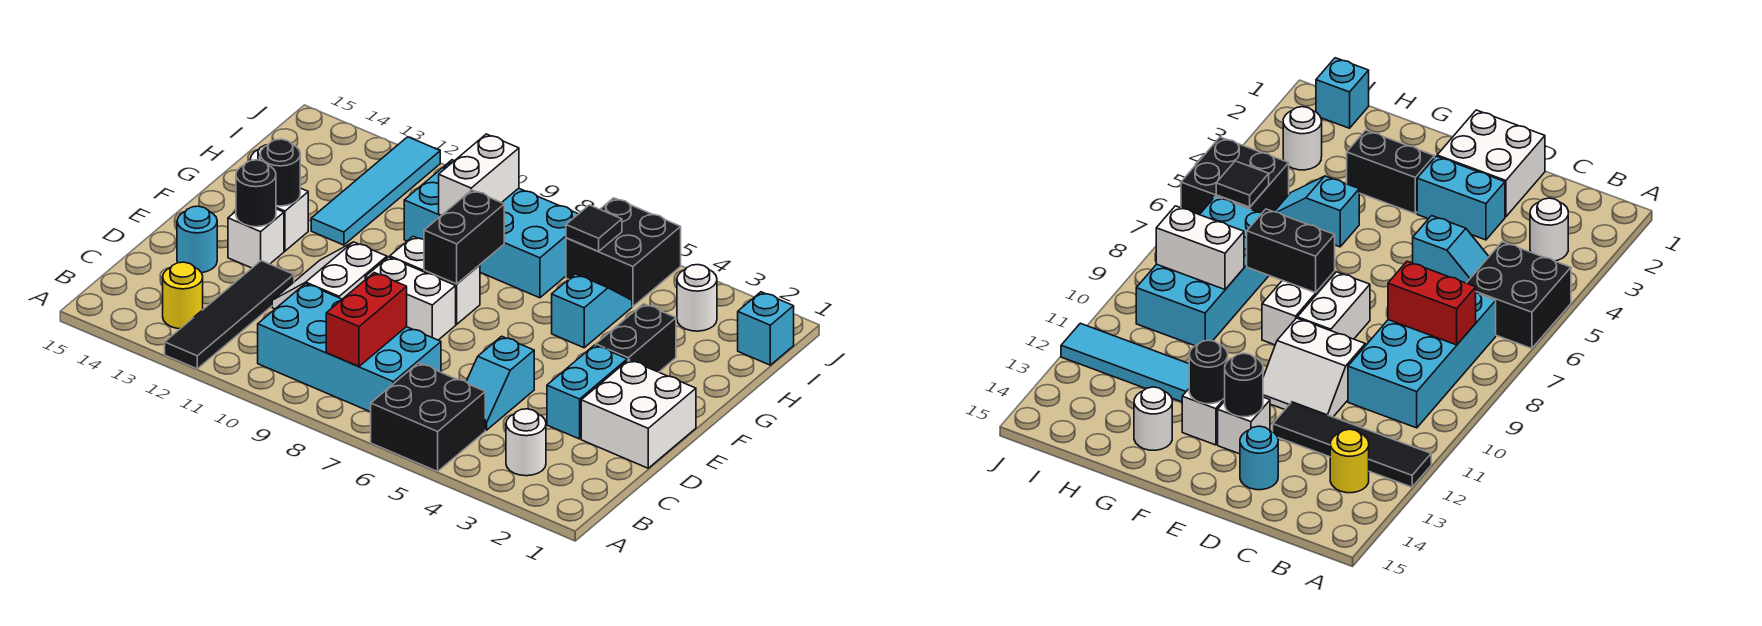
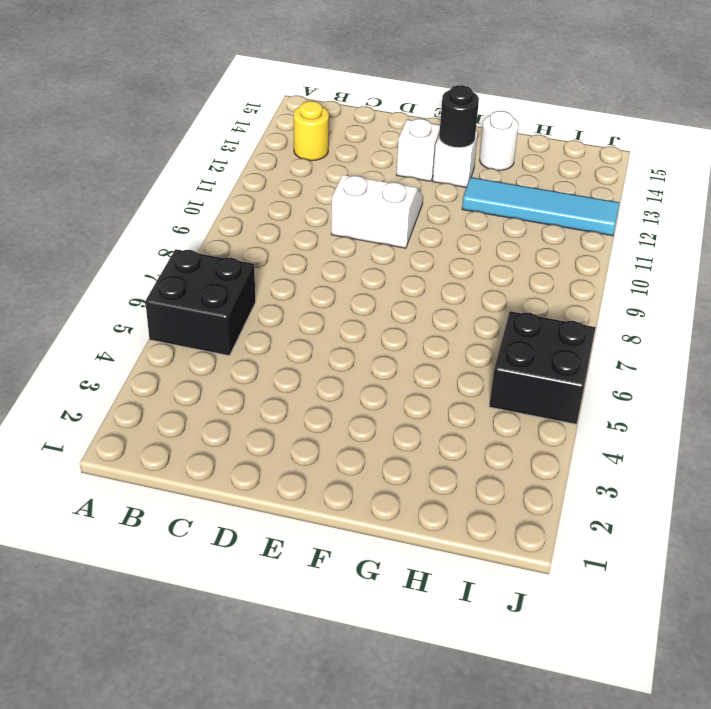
none -> black tile A12:D12 level 1
none -> white round brick B3 level 1
none -> cyan brick B7:C10 level 1

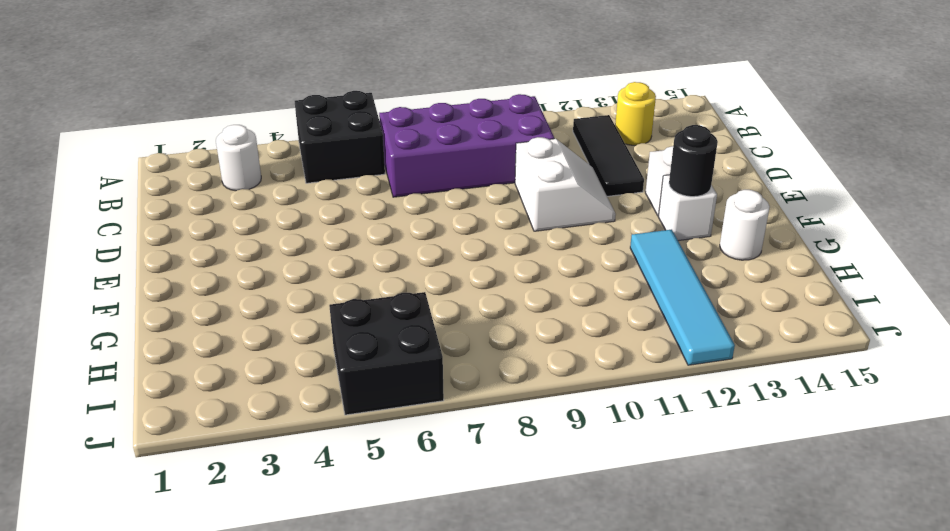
purple brick B7:C10 level 1 -> cyan brick B7:C10 level 1
black tile B12:D12 level 1 -> black tile A12:D12 level 1
none -> cyan slope C5:D5 level 1 top D
none -> white brick D1:E2 level 1
none -> cyan brick D3:E3 level 1

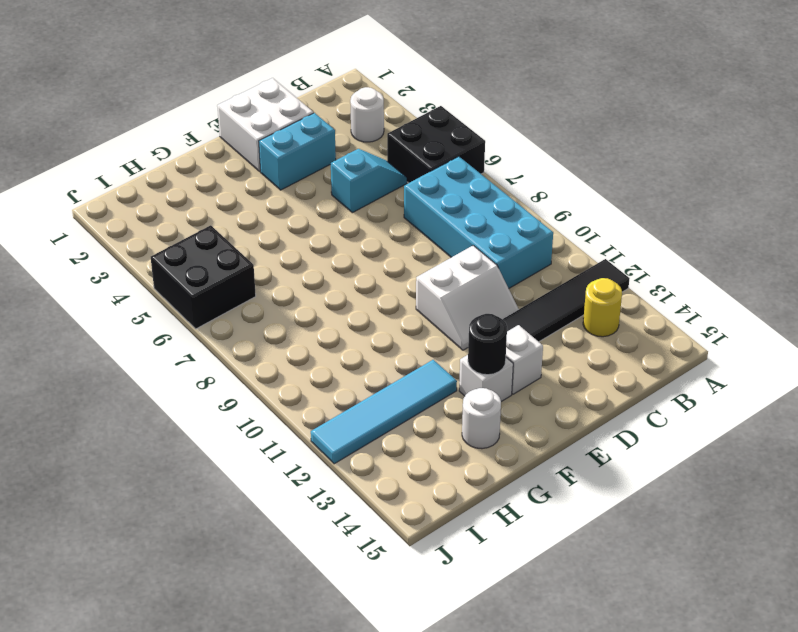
none -> cyan round brick D14 level 1
none -> white brick E8:E9 level 1
none -> black brick F3:G3 level 1

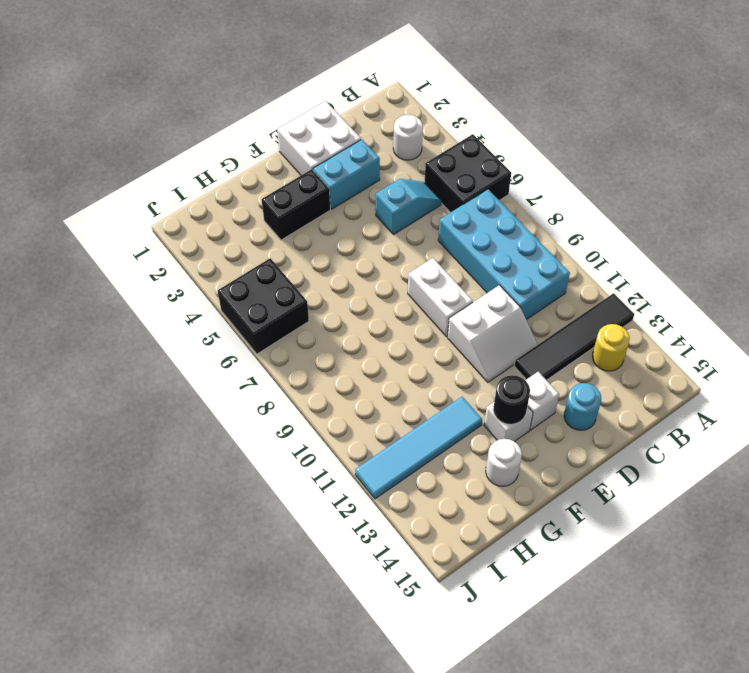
none -> white brick F8:F9 level 1
none -> cyan slope G5:H5 level 1 top G
none -> cyan brick H7:I10 level 1

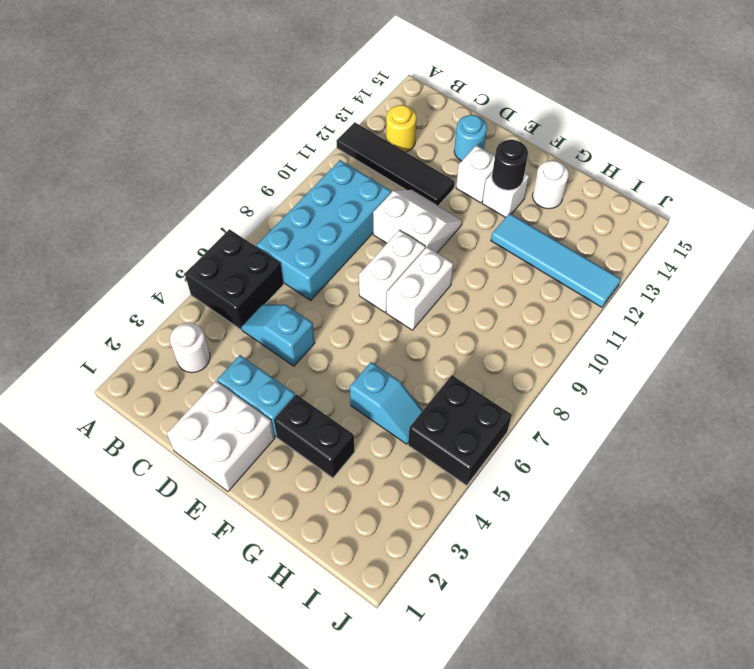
none -> cyan brick H7:I10 level 1
none -> cyan brick I1 level 1
none -> white round brick I3 level 1

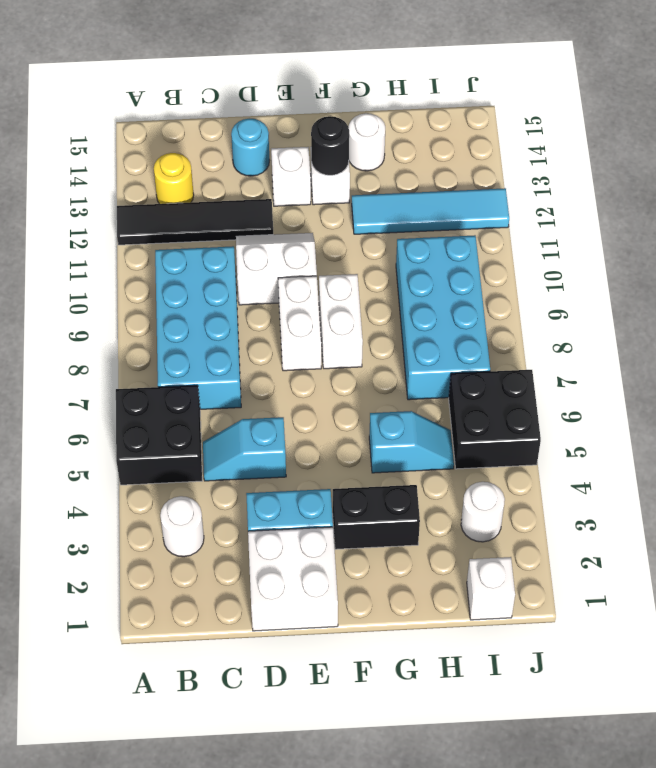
white brick I1 level 1 -> cyan brick I1 level 1
none -> red brick B8:C8 level 2
none -> black round brick E13 level 2
none -> black brick F8:G8 level 2

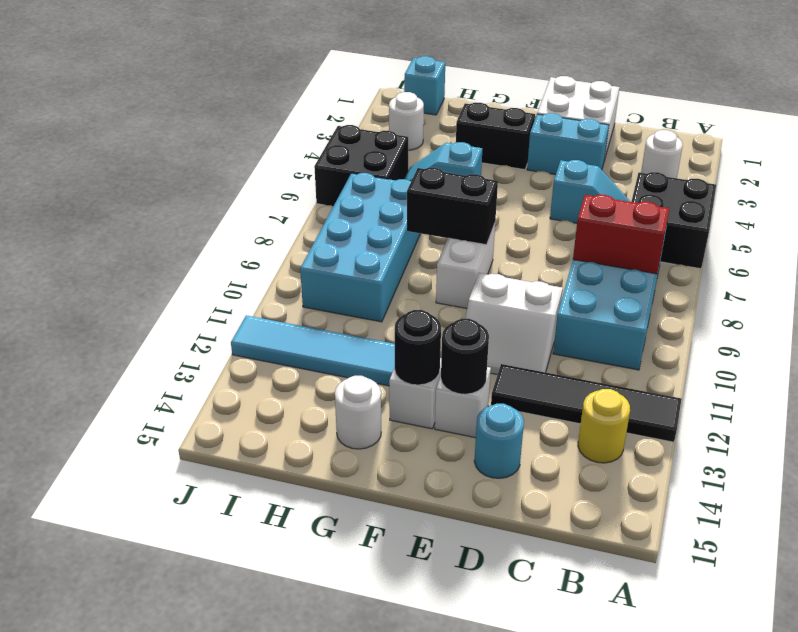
none -> white brick E8:E9 level 1
none -> white brick H9:I9 level 2
none -> black tile I6 level 2

